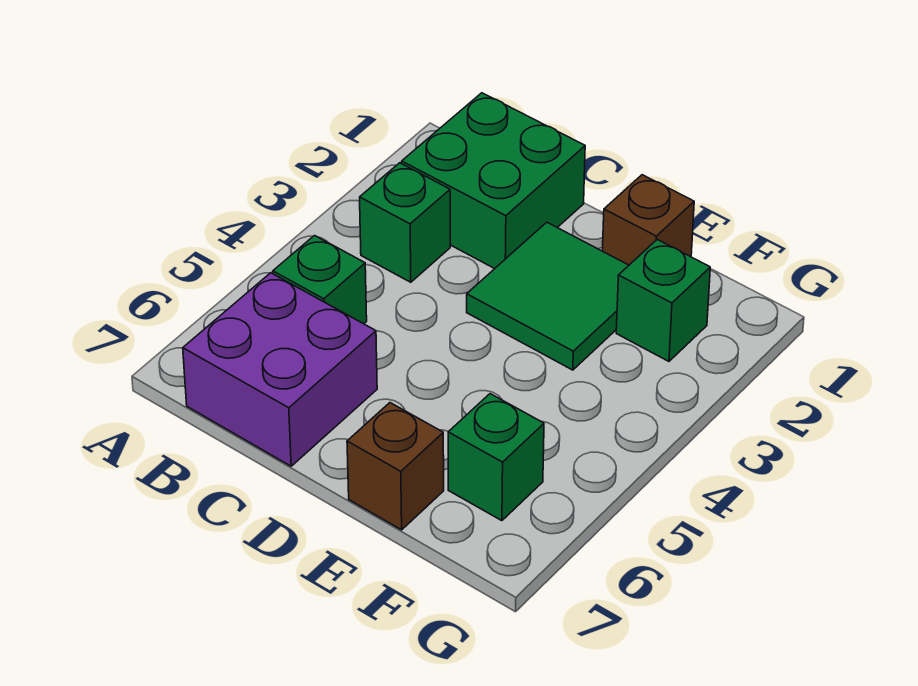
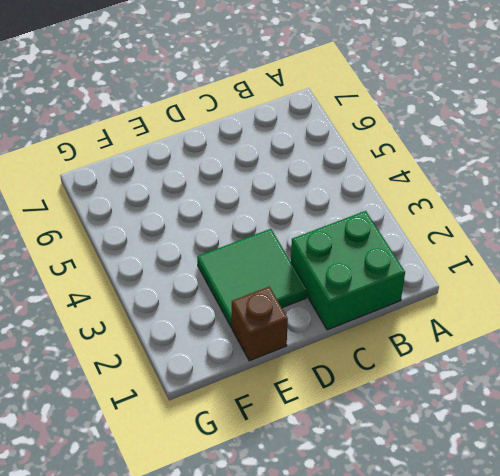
none -> green brick B3 level 1
none -> green brick B5 level 1

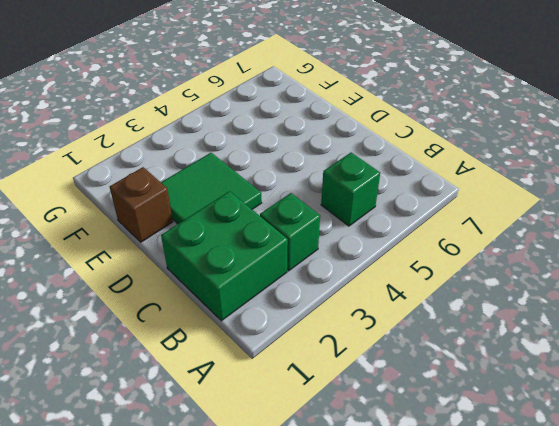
none -> purple brick B6:C7 level 1
none -> brown brick E7 level 1

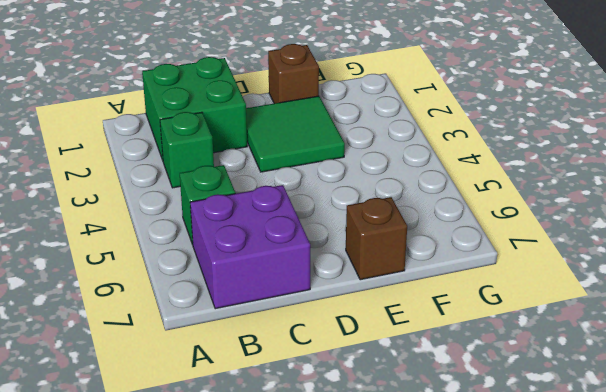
none -> green brick F2 level 1
none -> green brick F6 level 1

